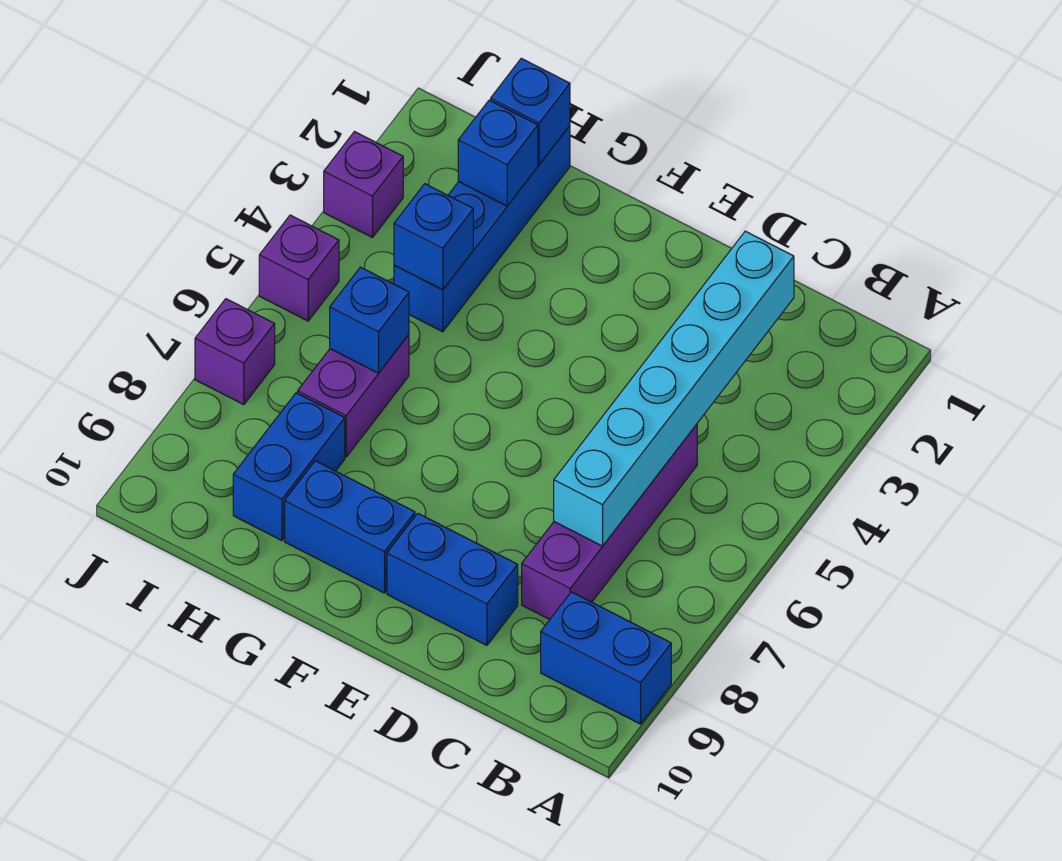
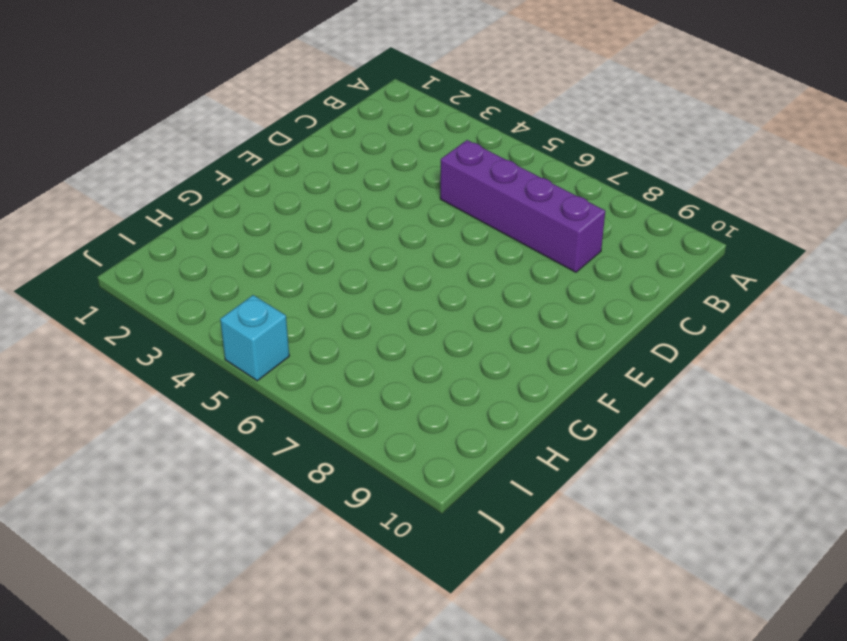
cyan brick J5 level 1 -> purple brick J5 level 1
none -> blue brick A9:B9 level 1
none -> blue brick D9:E9 level 1
none -> blue brick F9:G9 level 1

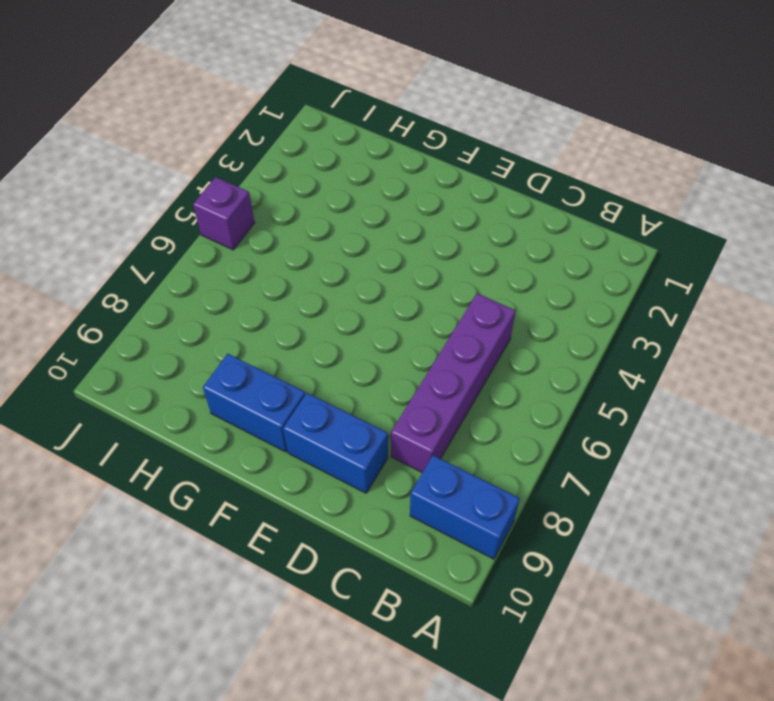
none -> blue brick H1:H4 level 1
none -> purple brick H6:H7 level 1
none -> blue brick H8:H9 level 1

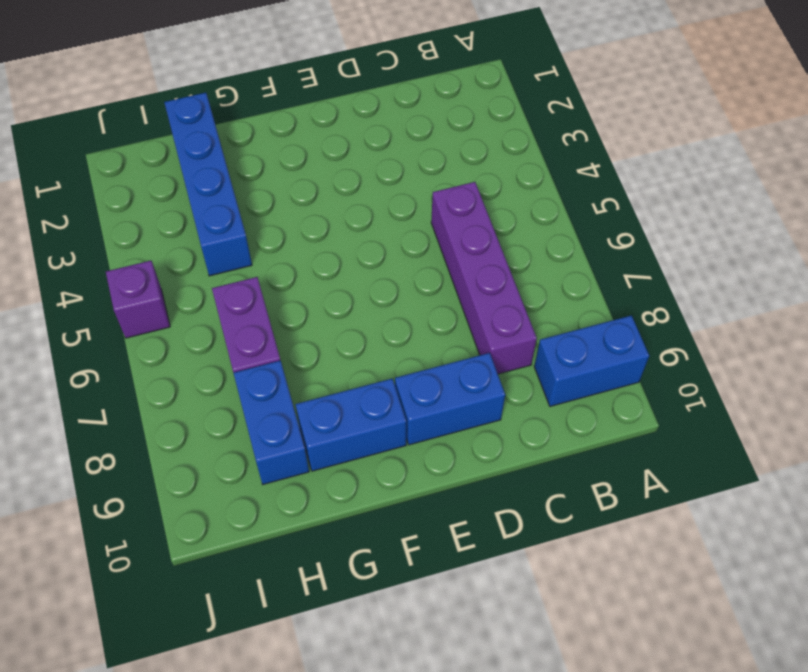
none -> purple brick J3 level 1
none -> purple brick J7 level 1
none -> cyan brick C2:C7 level 2

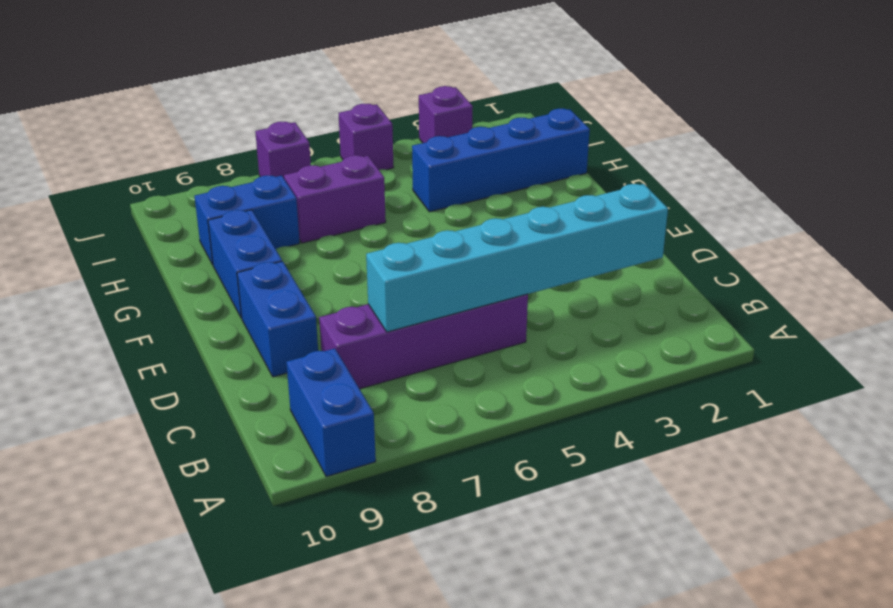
none -> blue brick H1 level 2
none -> blue brick H2 level 2
none -> blue brick H4 level 2

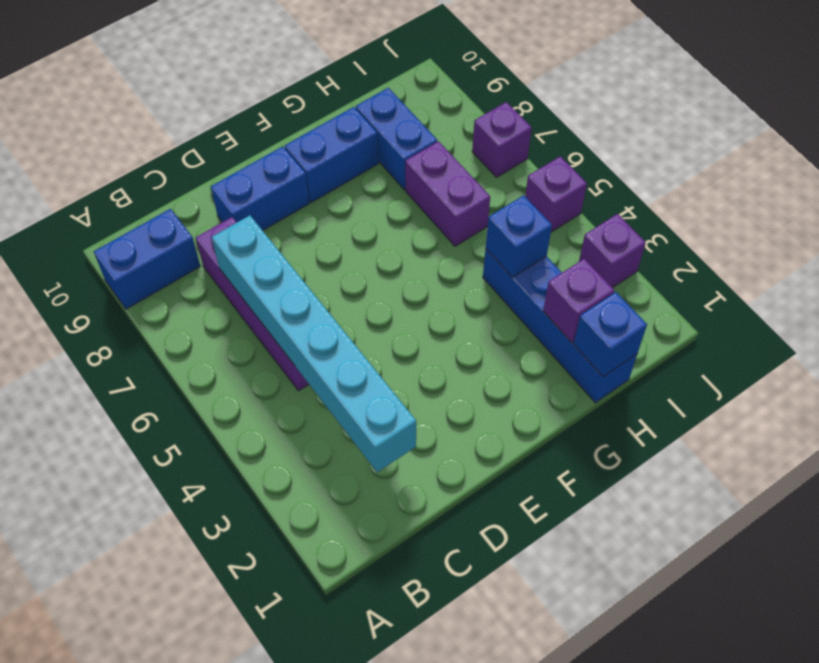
purple brick H2 level 2 -> blue brick H2 level 2
none -> blue brick H6 level 2

